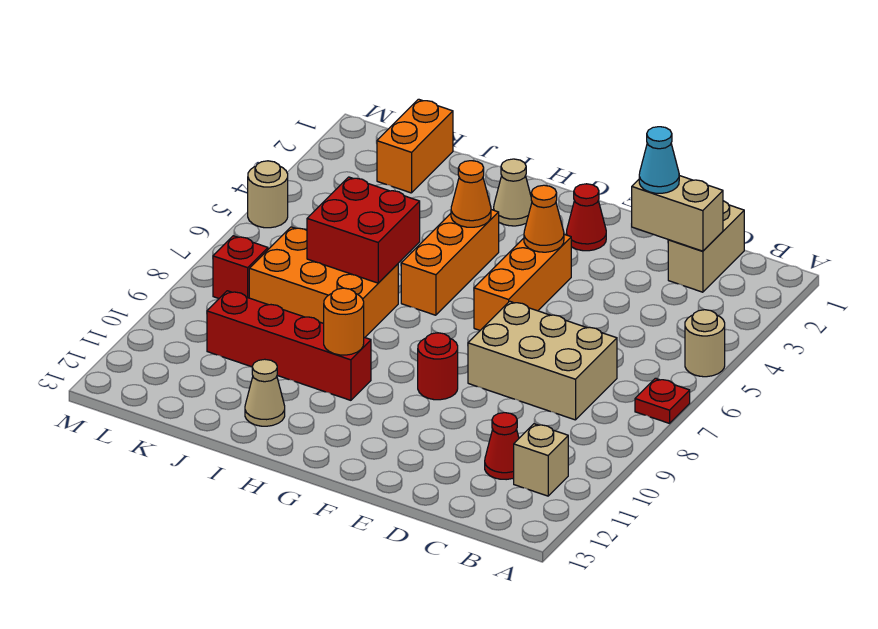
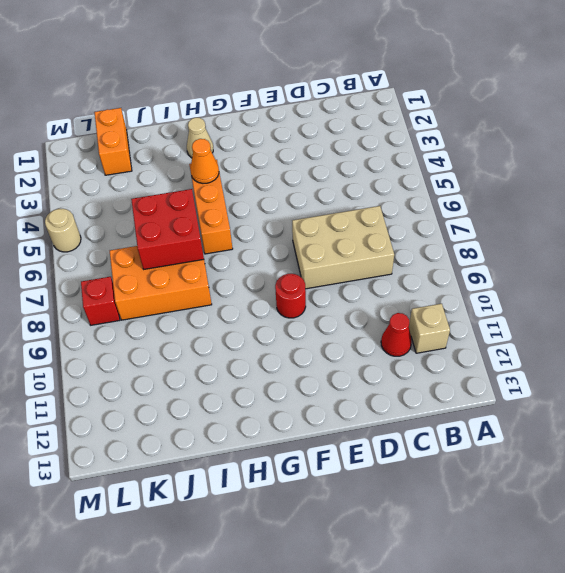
none -> tan round brick A5 level 1
none -> red plate A7 level 1
none -> tan brick C1:C2 level 1

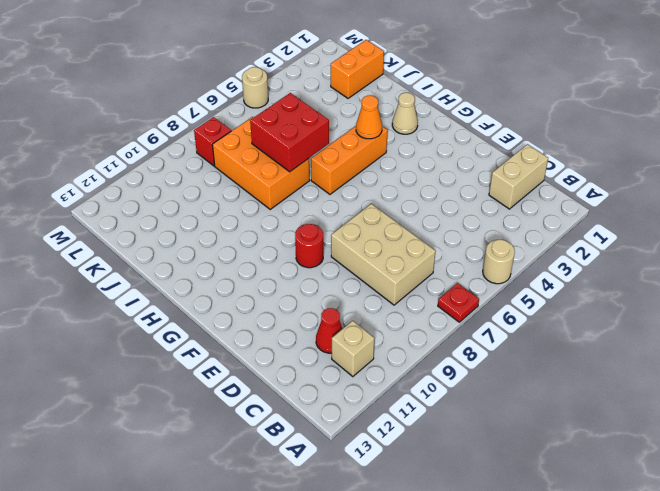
none -> red cone F2 level 1
none -> orange brick F4:F6 level 1
none -> red brick H10:K10 level 1

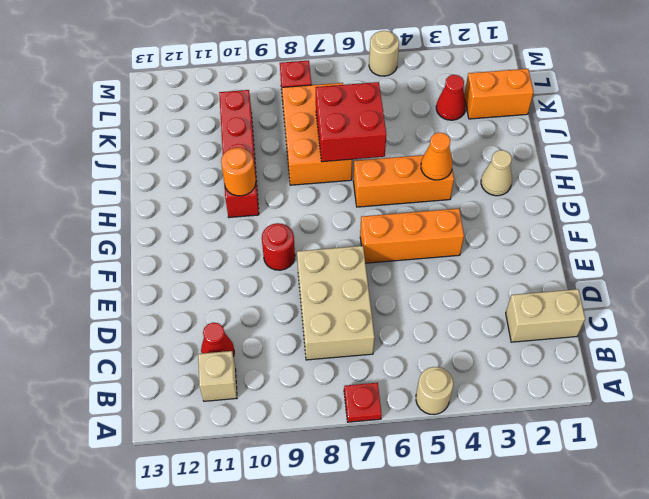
red cone K3 level 1 -> red cone F2 level 1
none -> tan cone I12 level 1
none -> tan brick C2:D2 level 2
none -> orange cone F4 level 2

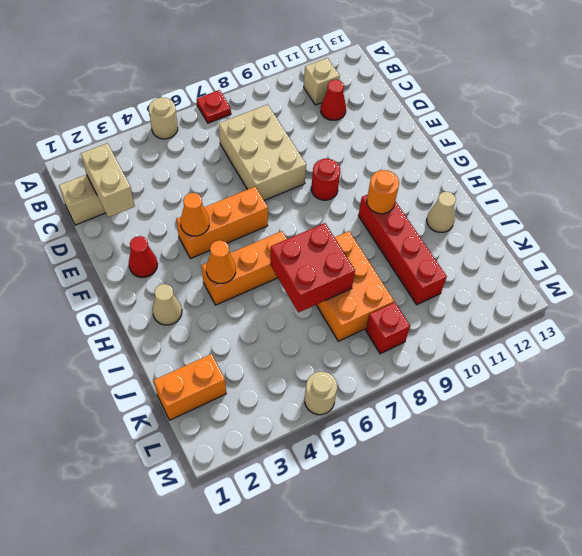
none -> cyan cone D2 level 3

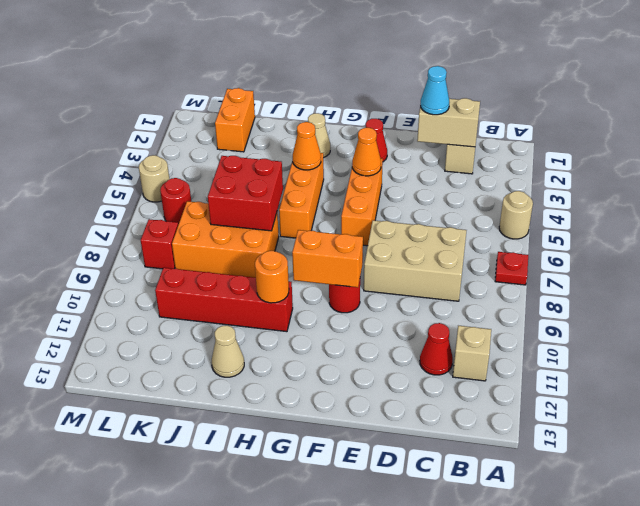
orange brick F9:G9 level 2 -> none
red round brick L6 level 1 -> none

